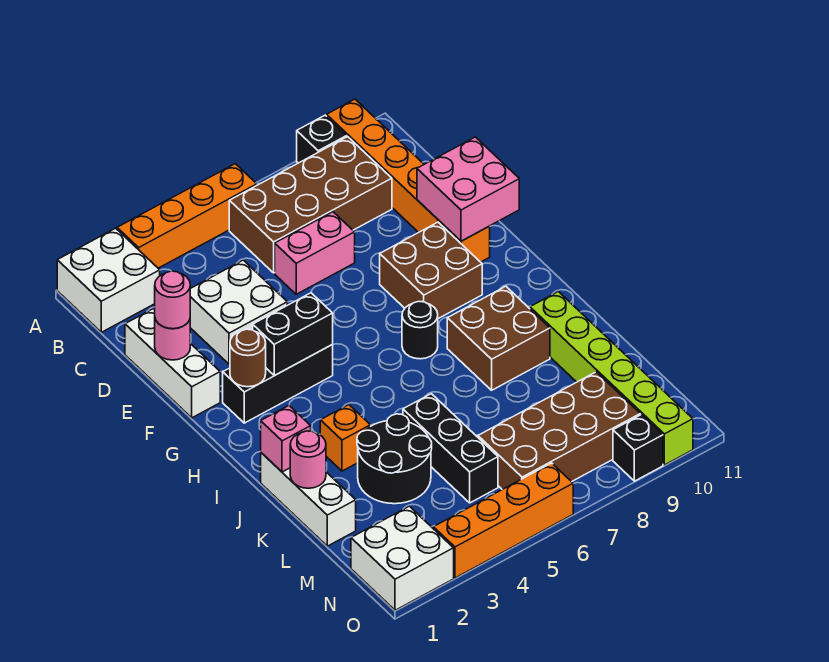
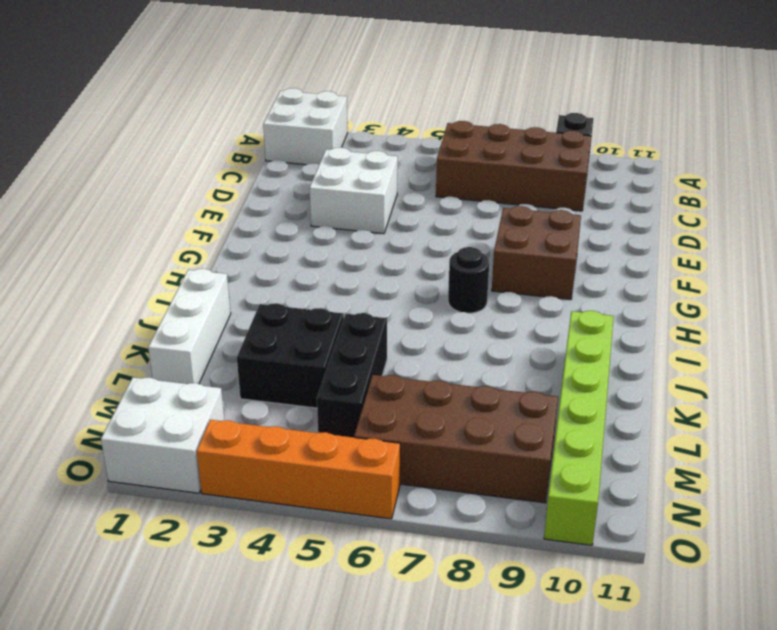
black brick K3:L4 level 1 -> black round brick K3:L4 level 1
none -> orange brick A3:A6 level 1
none -> orange brick A10:F10 level 1
none -> white brick D1:F1 level 1

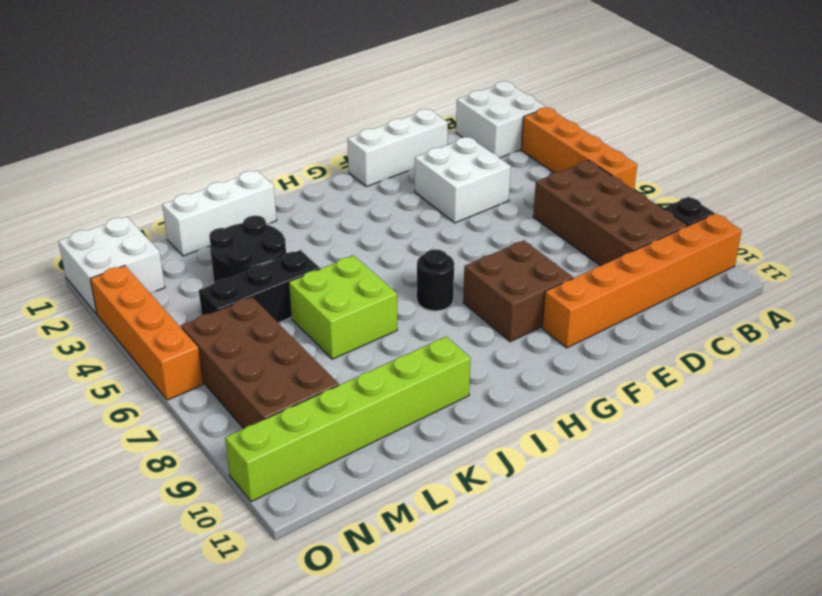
lime brick J6:K7 level 1 -> none
none -> pink brick D6:D7 level 1
none -> black brick G2:G4 level 1
none -> brown brick I8:J9 level 1

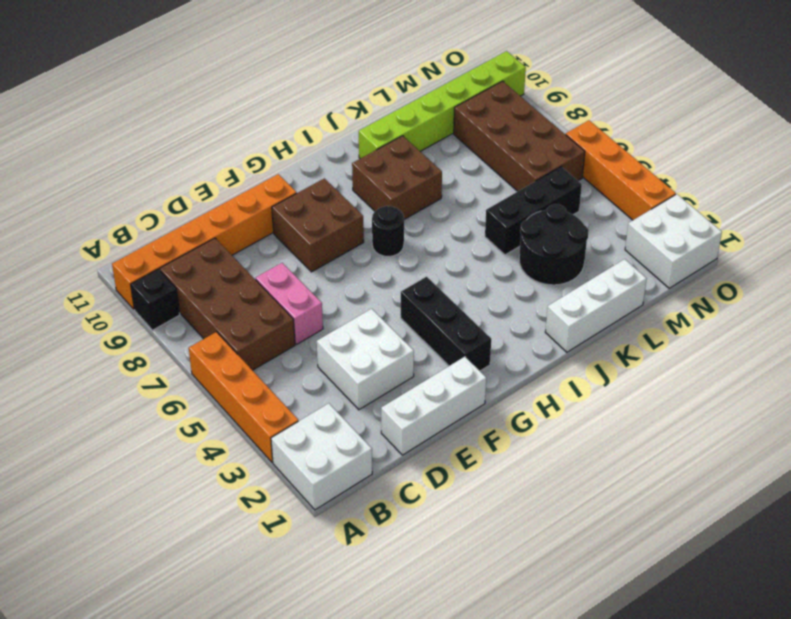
none -> orange brick J3 level 1
none -> black brick O9 level 1
none -> pink round brick E1 level 2

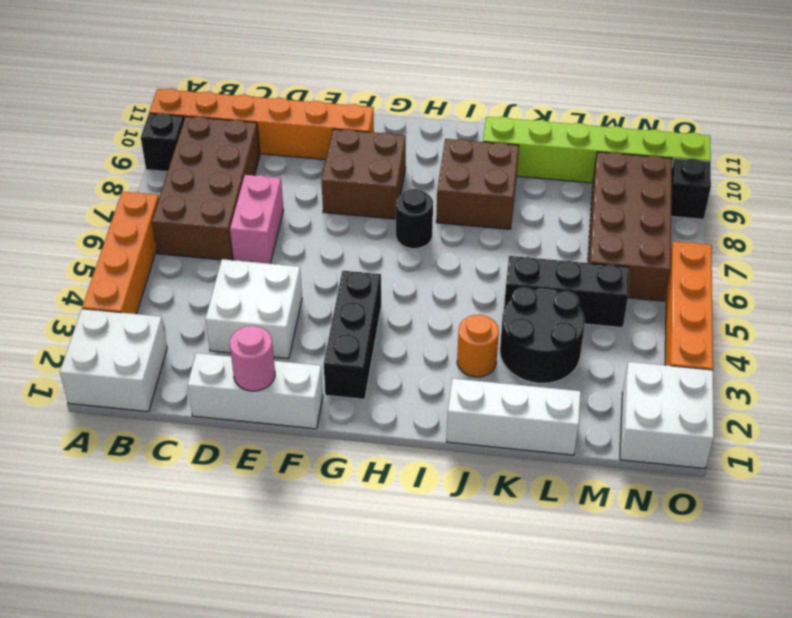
orange round brick J3 level 1 -> orange brick J3 level 1
none -> pink brick E10:F11 level 2
none -> brown round brick G2 level 2
none -> black brick G3:G4 level 2

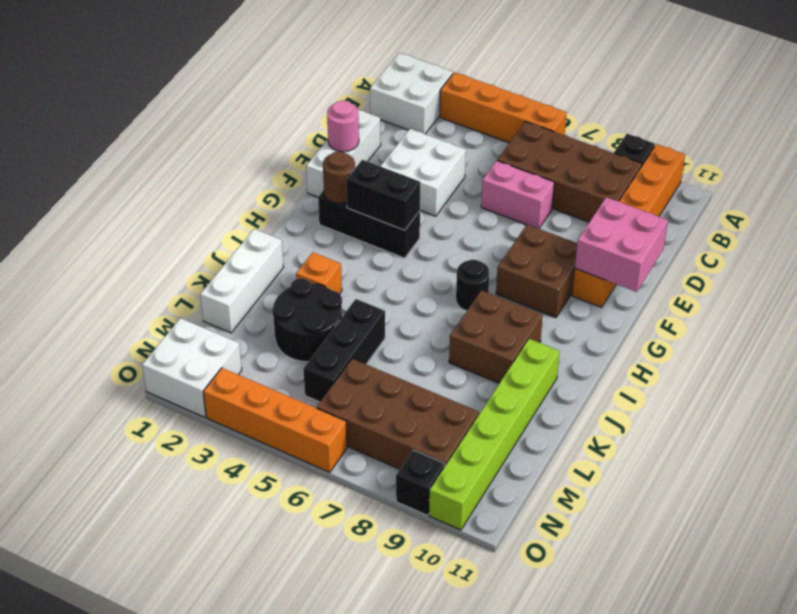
none -> pink brick J1 level 2
none -> pink round brick K1 level 2
none -> pink round brick E1 level 3

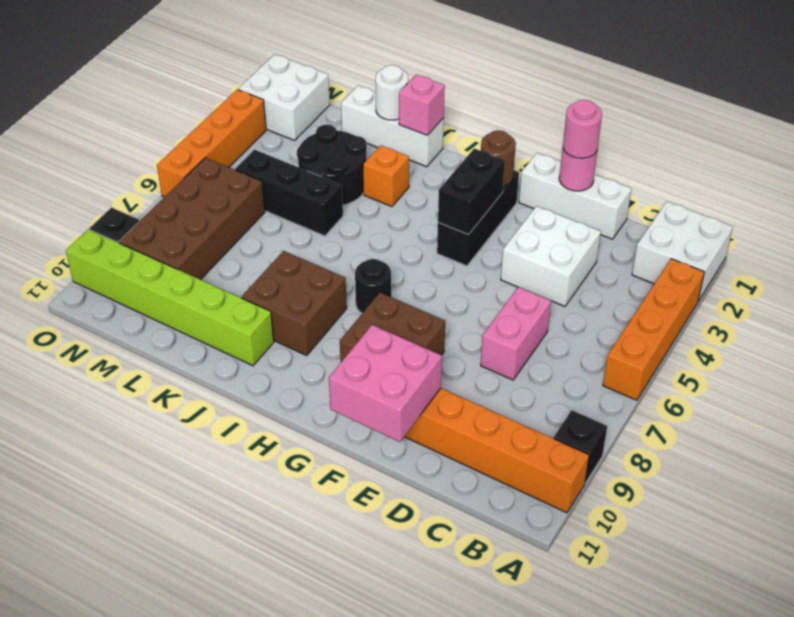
white round brick K1 level 2 -> pink round brick K1 level 2
none -> brown brick B6:C9 level 1

